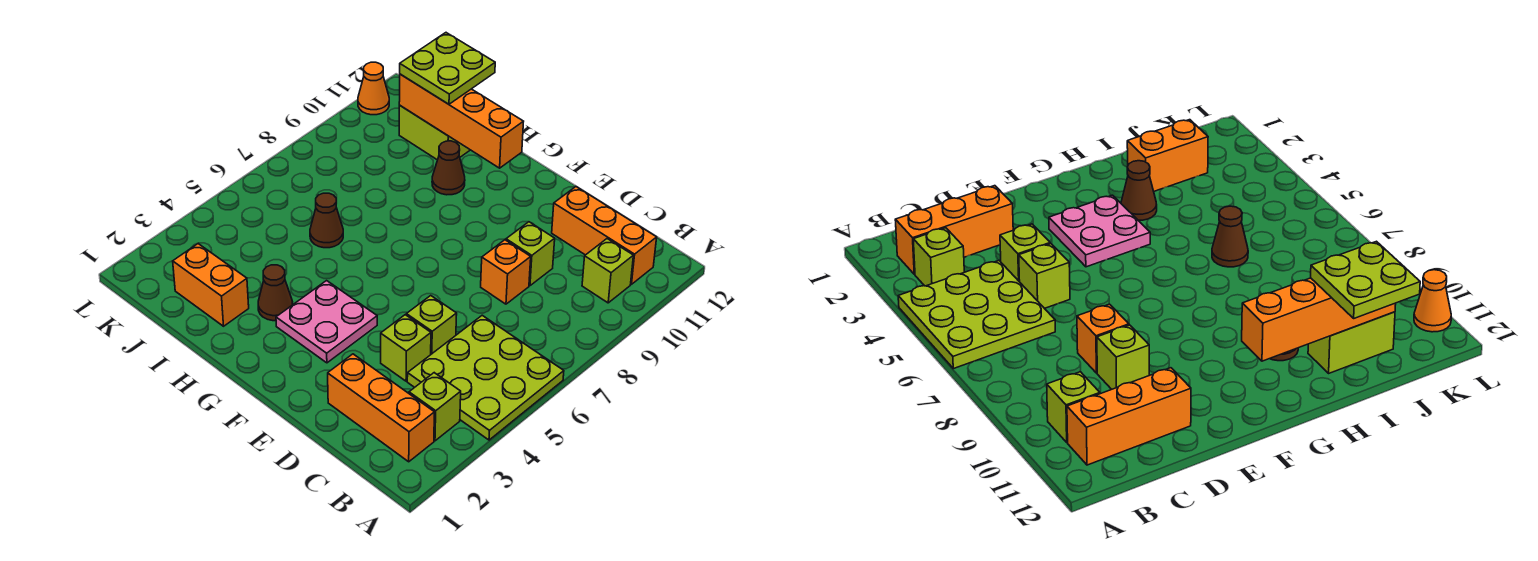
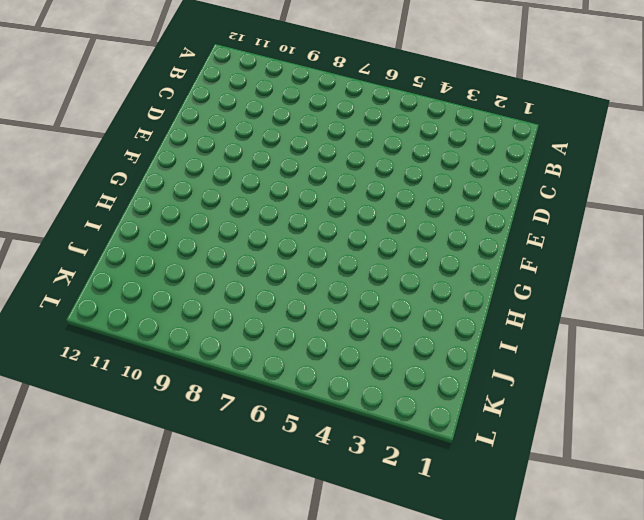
none -> lime plate A4:C6 level 1
none -> orange brick B2:D2 level 1
none -> lime brick B3 level 1

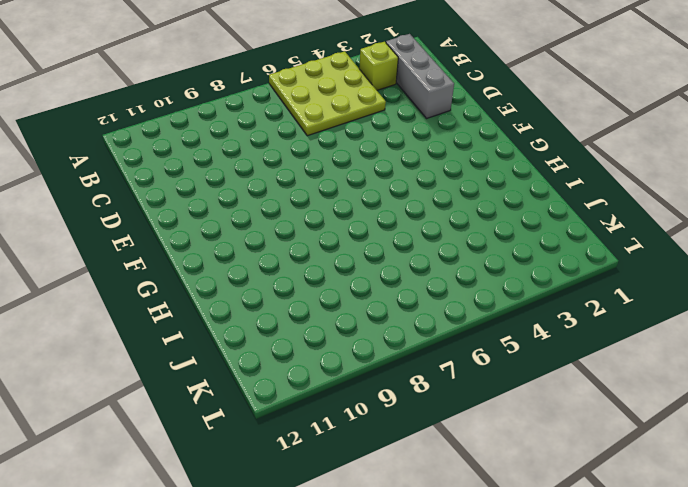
grey brick B2:D2 level 1 -> orange brick B2:D2 level 1
none -> lime brick B10 level 1
none -> orange brick B11:D11 level 1
none -> lime brick D4 level 1

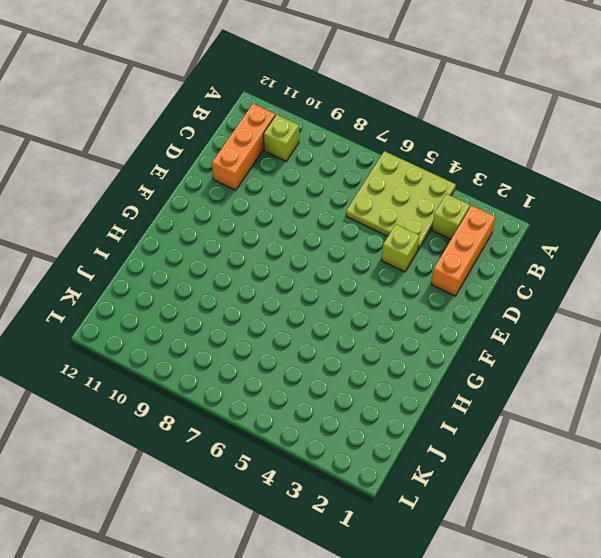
none -> lime brick D5 level 1
none -> orange brick D8 level 1
none -> lime brick D9 level 1

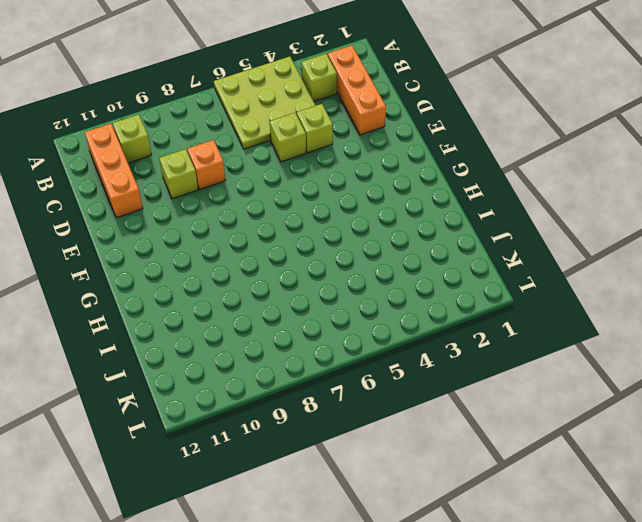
none -> pink plate F3:G4 level 1
none -> brown cone H3 level 1
none -> brown cone H10 level 1

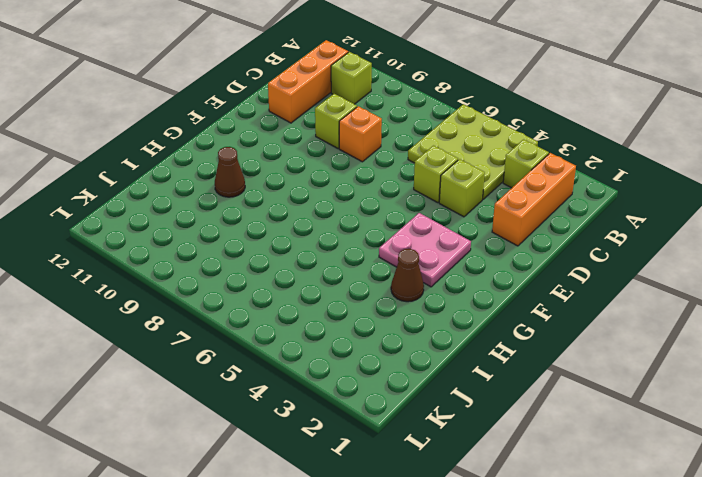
none -> orange brick I2:J2 level 1
none -> brown cone I6 level 1
none -> lime brick I11:J11 level 1

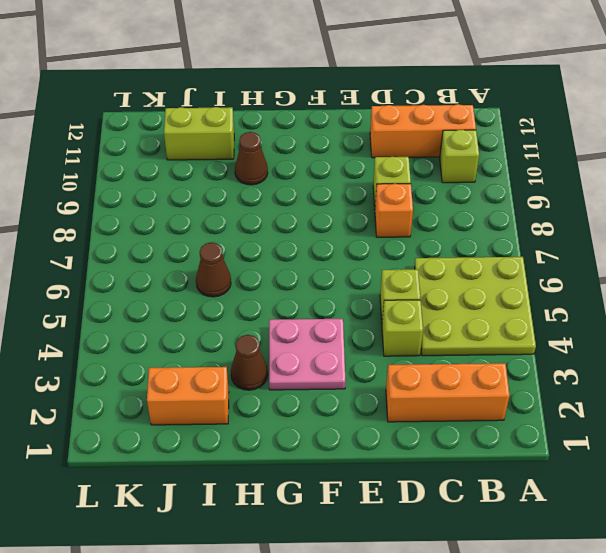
none -> lime brick B3 level 1
none -> orange cone L11 level 1
none -> orange brick G11:J11 level 2

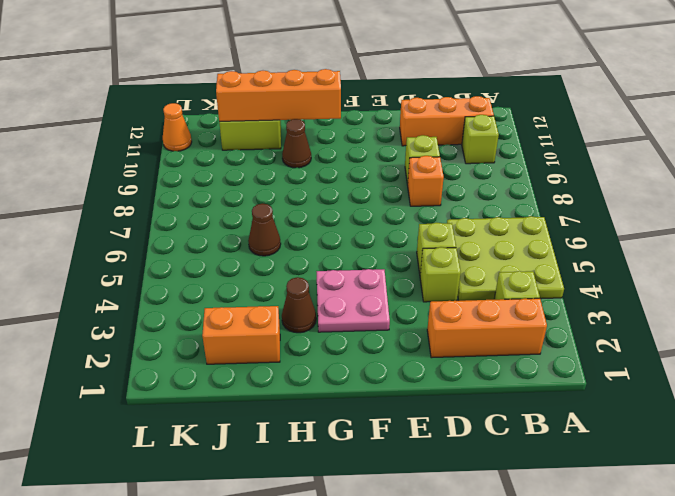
none -> lime plate I11:J12 level 3

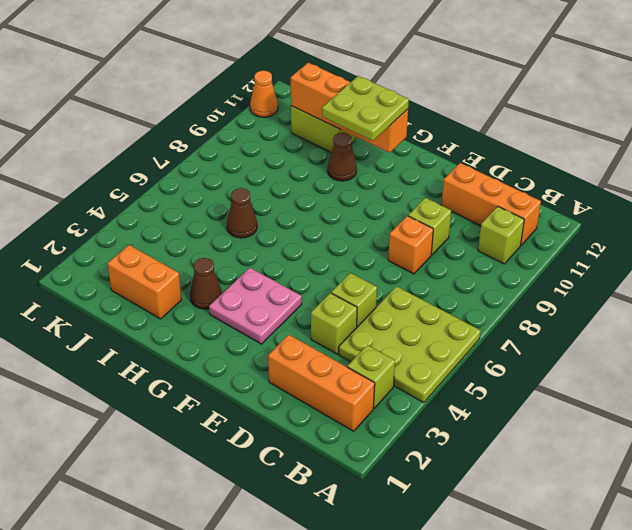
lime plate G10:H11 level 3 -> lime plate I11:J12 level 3

